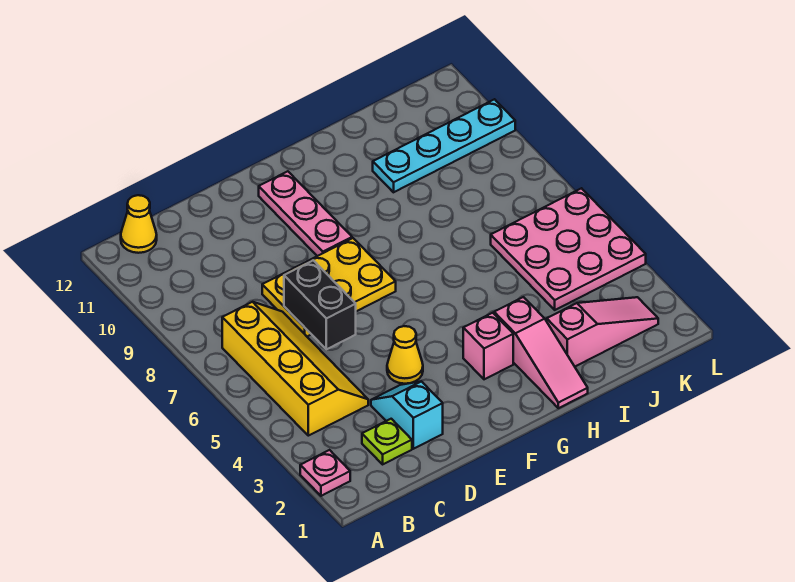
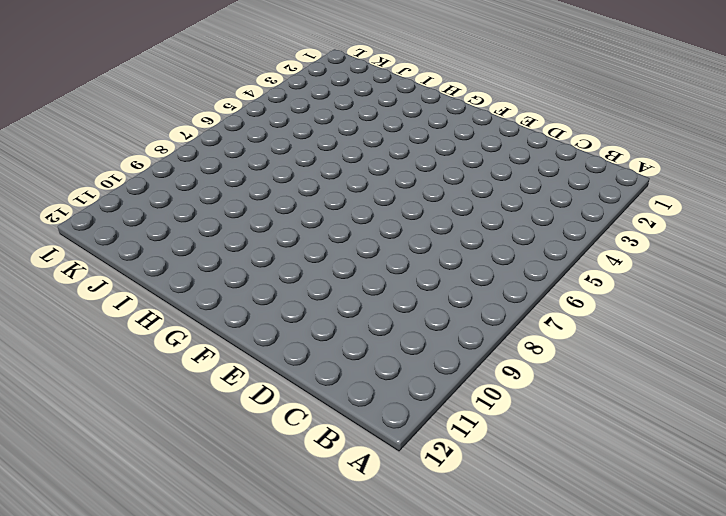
none -> pink plate A2 level 1
none -> yellow slope B4:C7 level 1 top B
none -> yellow cone B12 level 1

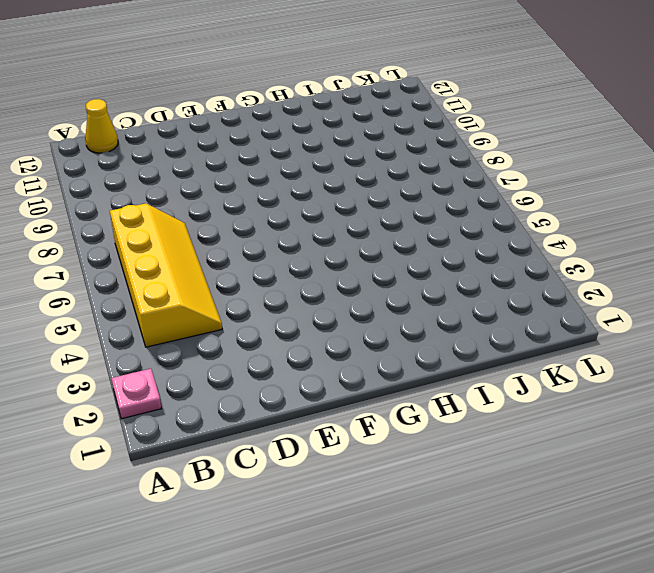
none -> lime plate C2 level 1
none -> cyan slope D2:D3 level 1 top 2
none -> yellow plate D7:F8 level 1

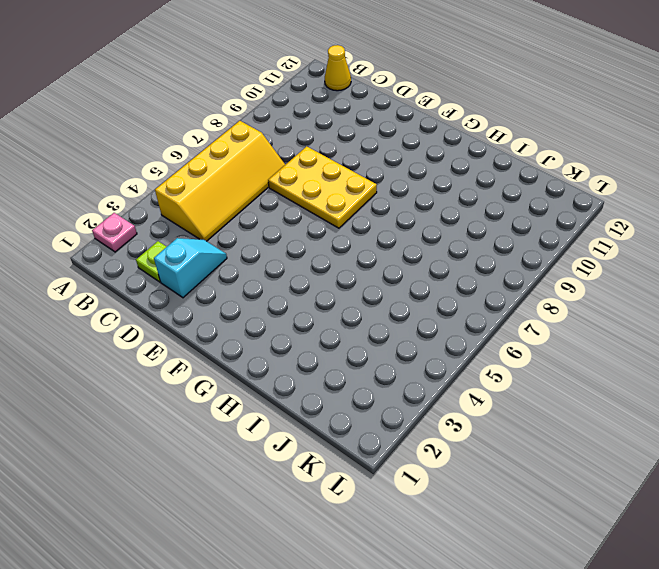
none -> yellow cone E4 level 1
none -> pink plate F9:F11 level 1
none -> pink brick G3 level 1

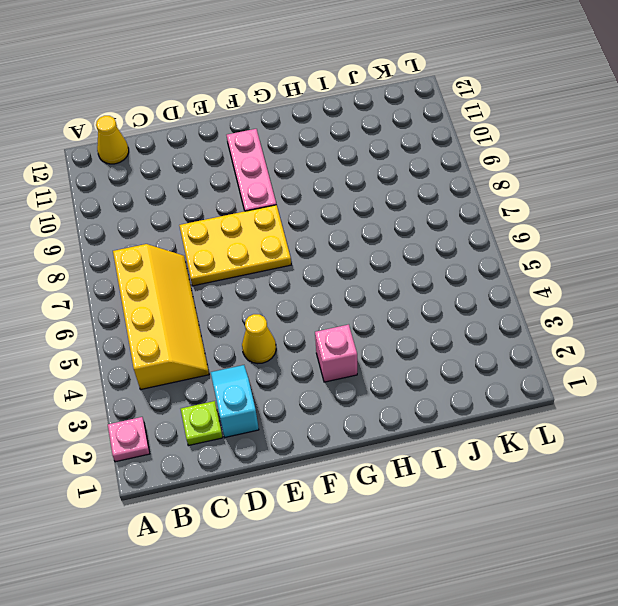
none -> pink slope H1:H3 level 1 top 3
none -> pink slope I2:K2 level 1 top I
none -> cyan plate I10:L10 level 1

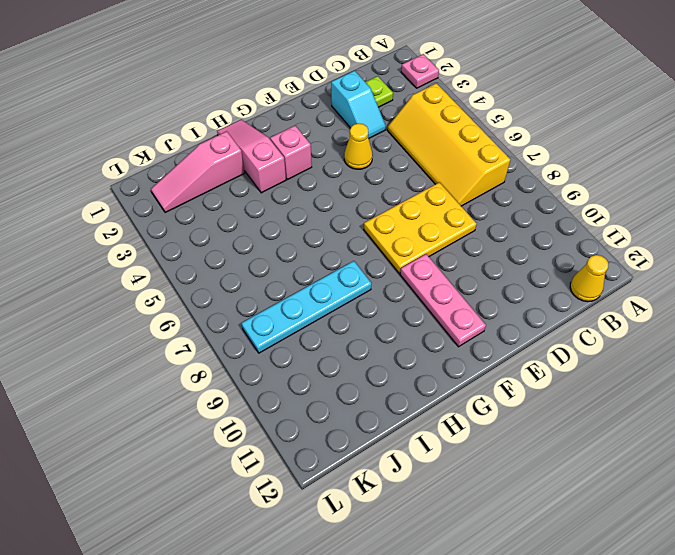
cyan plate H8:K8 level 1 -> cyan plate I10:L10 level 1
none -> pink plate J4:L6 level 1
none -> black brick D6:D7 level 2

